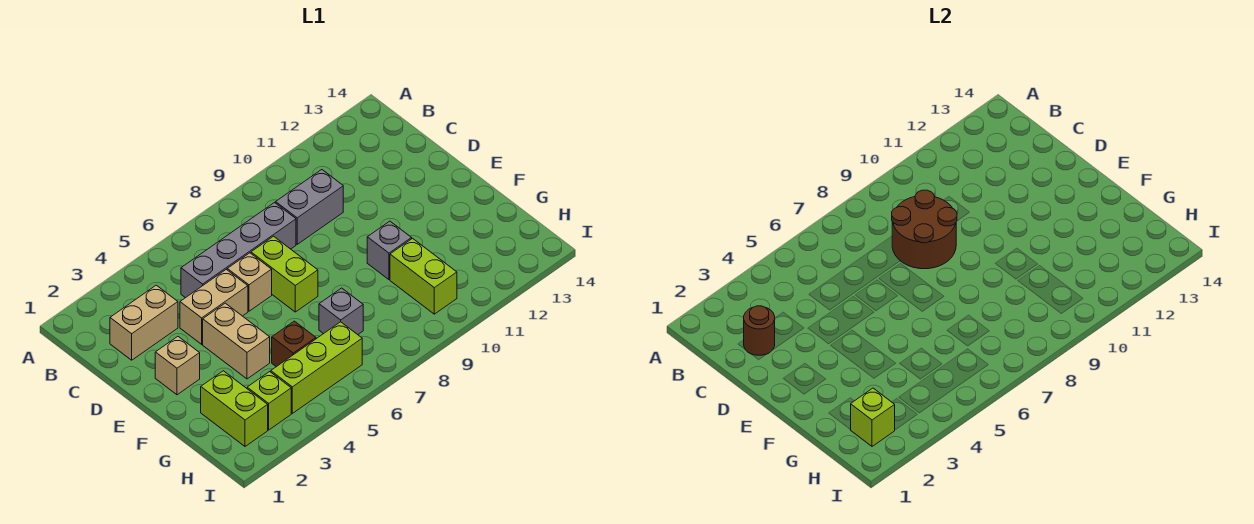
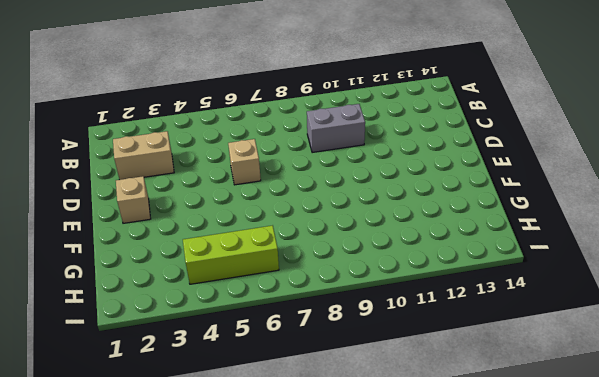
none -> grey brick C5:C8 level 1
none -> tan brick D4:D5 level 1
none -> lime brick D7:E7 level 1

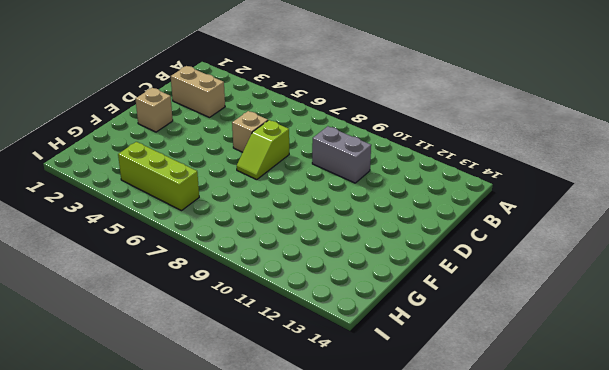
lime slope D7:E7 level 1 top D -> lime brick D7:E7 level 1
none -> grey brick C5:C8 level 1
none -> tan brick D4:D5 level 1
none -> tan brick E4:F4 level 1

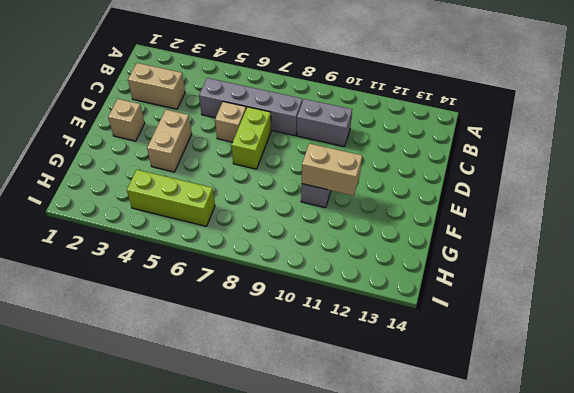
tan brick F10:F11 level 2 -> tan brick D4:D5 level 1
none -> lime brick G2:H2 level 1
none -> brown brick G5 level 1
none -> grey brick G7 level 1

